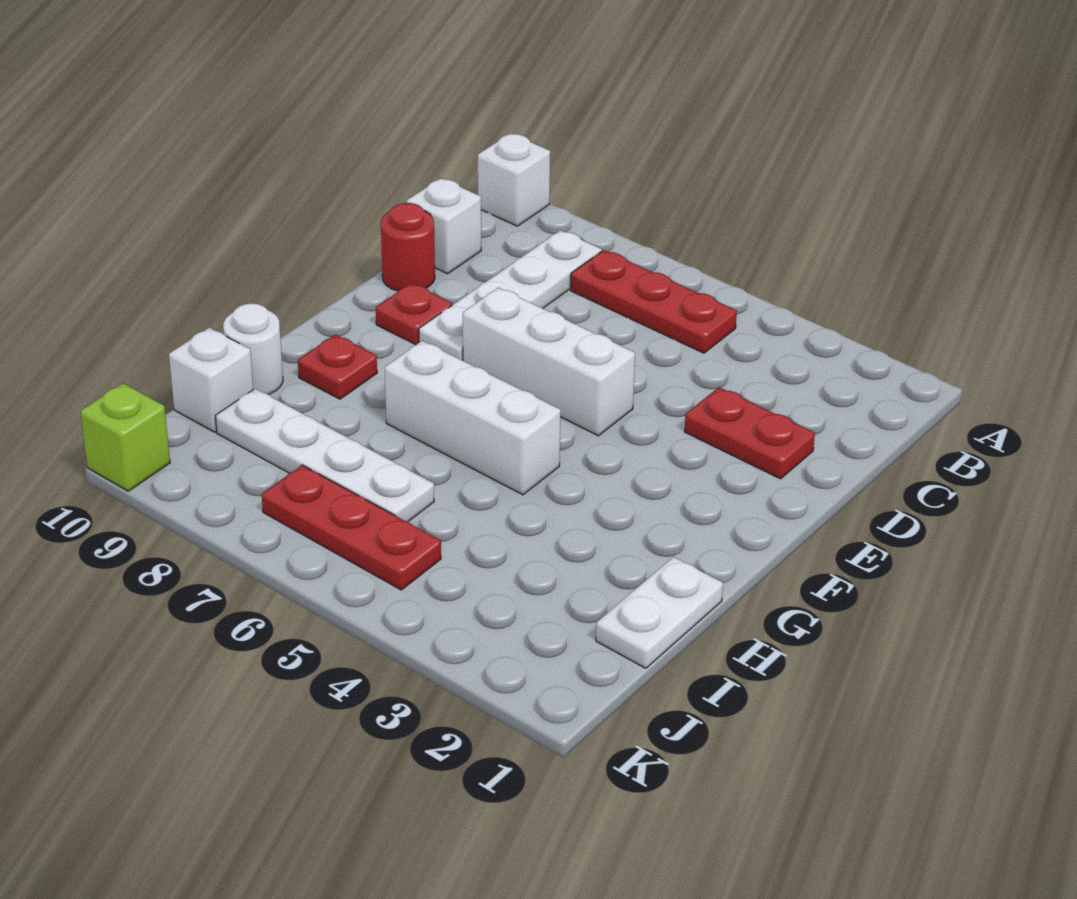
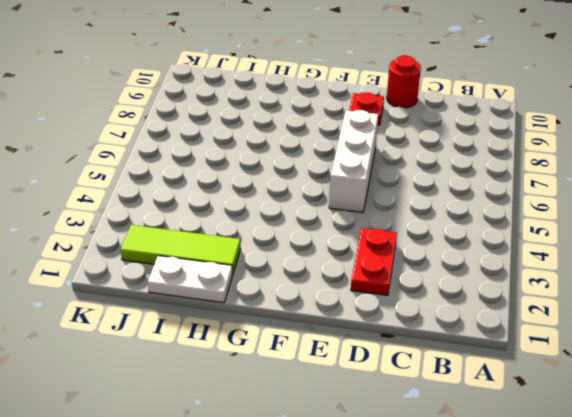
lime tile H2:J2 level 1 -> none
none -> white brick A10 level 1
none -> red plate B5:B7 level 1
none -> white plate B8:E8 level 1

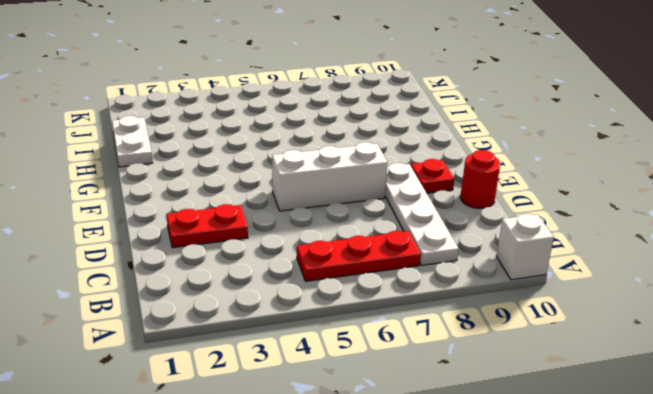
none -> white brick C10 level 1
none -> white brick G5:G7 level 1
none -> red plate G9 level 1

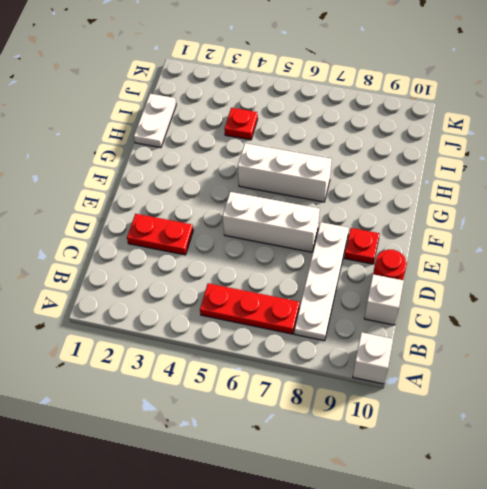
red plate I4 level 1 -> red plate G9 level 1
none -> white round brick H10 level 1
none -> white plate I6:I9 level 1
none -> white brick I10 level 1

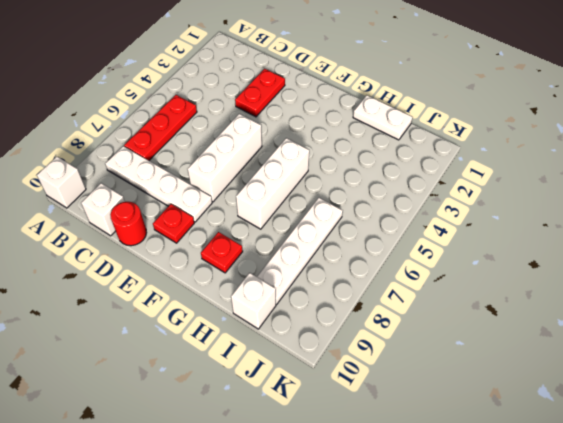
none -> white round brick H10 level 1
none -> red plate J5:J7 level 1
none -> lime brick K10 level 1

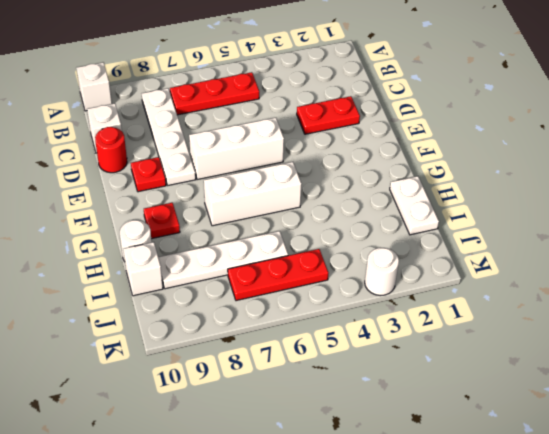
white round brick K3 level 1 -> none
none -> lime brick K10 level 1

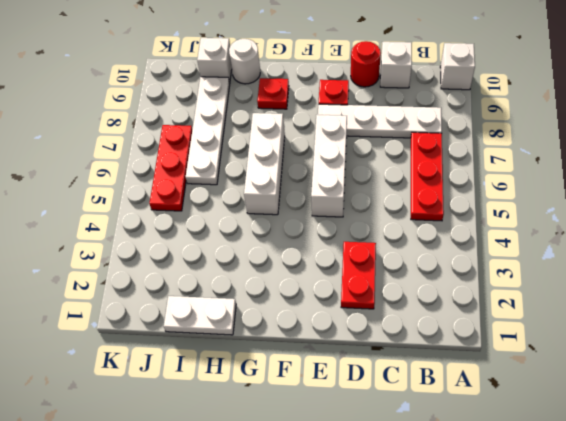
none -> lime brick K10 level 1

